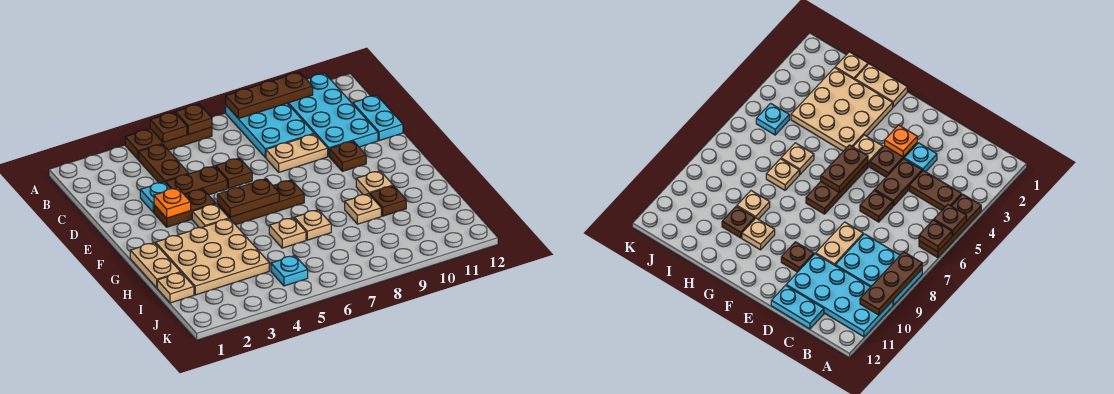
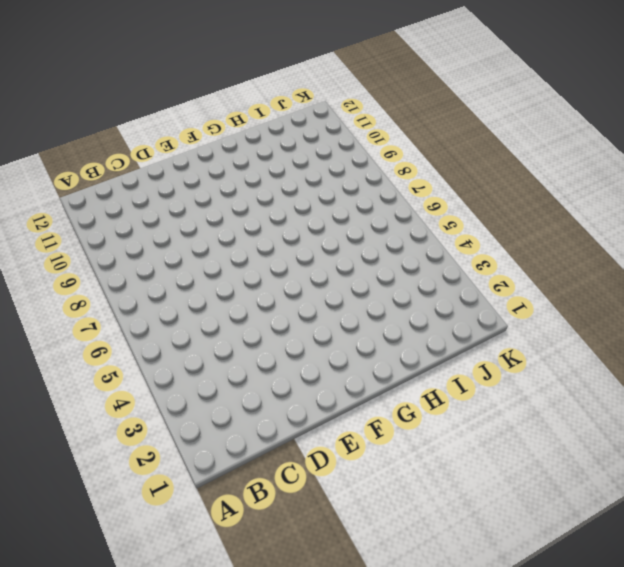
none -> brown plate A4:A6 level 1
none -> cyan plate A8:C9 level 1
none -> cyan plate A10:D11 level 1

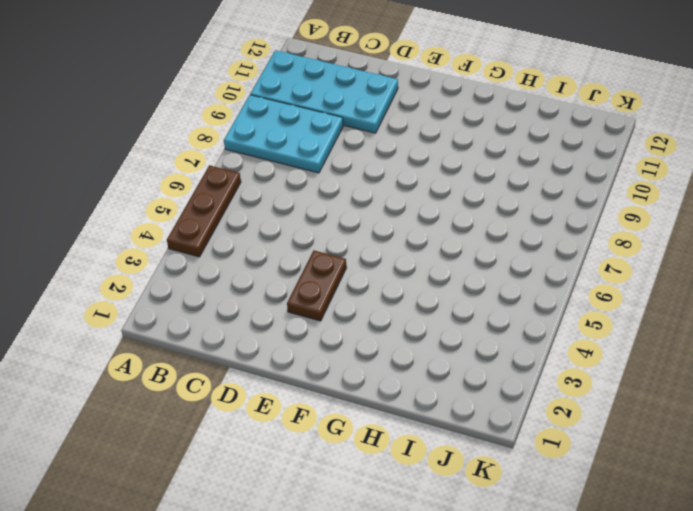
none -> brown plate B4:C4 level 1
none -> cyan plate C12:D12 level 1
none -> cyan plate D3 level 1

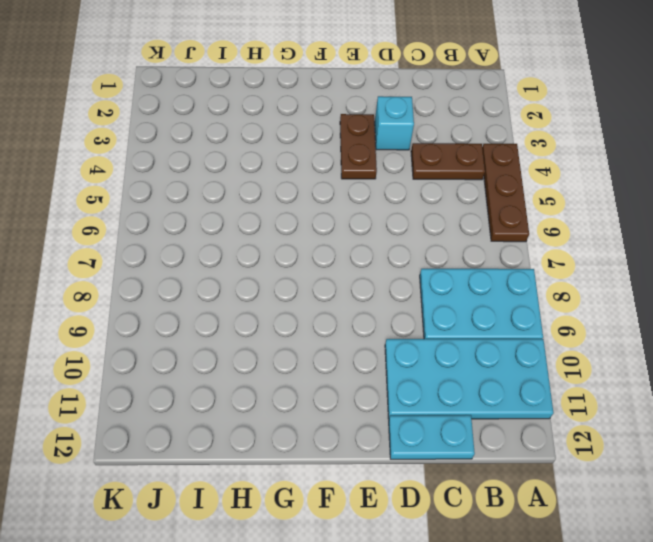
cyan brick D3 level 1 -> cyan plate D3 level 1
none -> brown plate D4:D5 level 1
none -> brown plate D6 level 1
none -> tan plate D8:D9 level 1

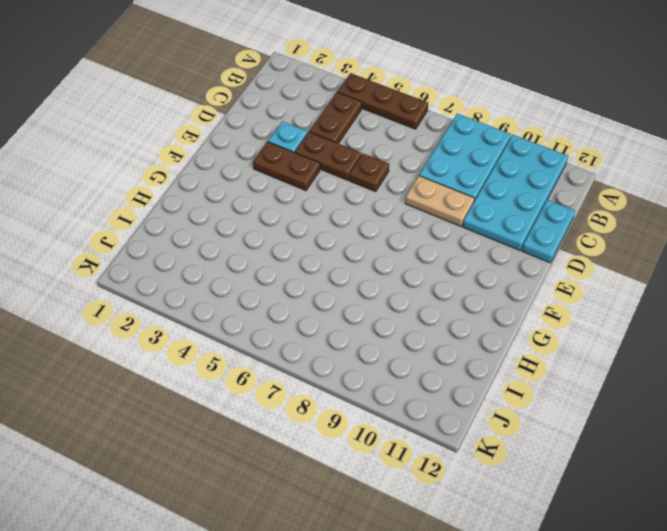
none -> brown plate E10 level 1
none -> tan plate F4 level 1
none -> brown plate F5:F7 level 1

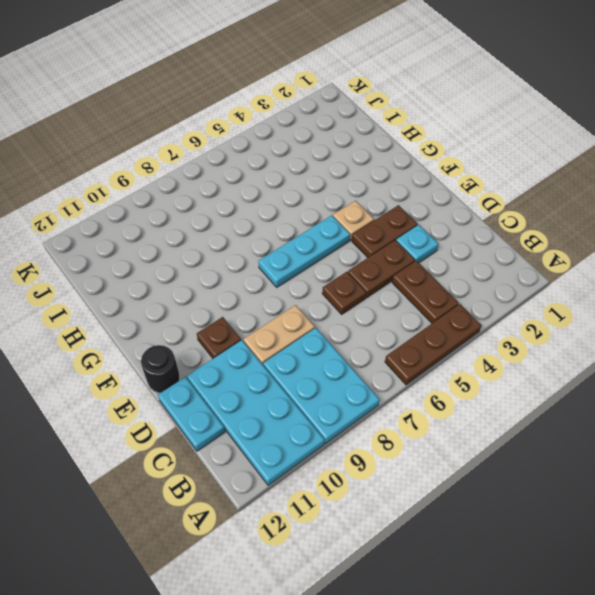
black round brick E12 level 1 -> none
cyan plate F5:F7 level 1 -> brown plate F5:F7 level 1
none -> tan plate G1:H1 level 1
none -> tan plate G2:I4 level 1
none -> tan plate G10 level 1

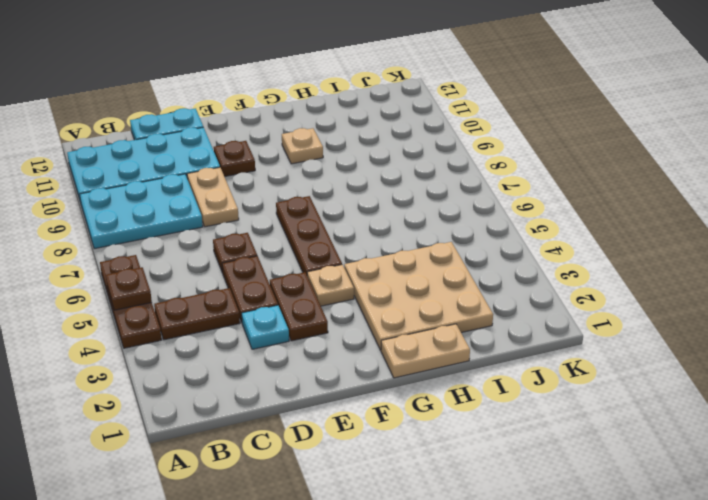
none -> tan plate H6 level 1
none -> tan plate H7 level 1
none -> tan plate H9 level 1

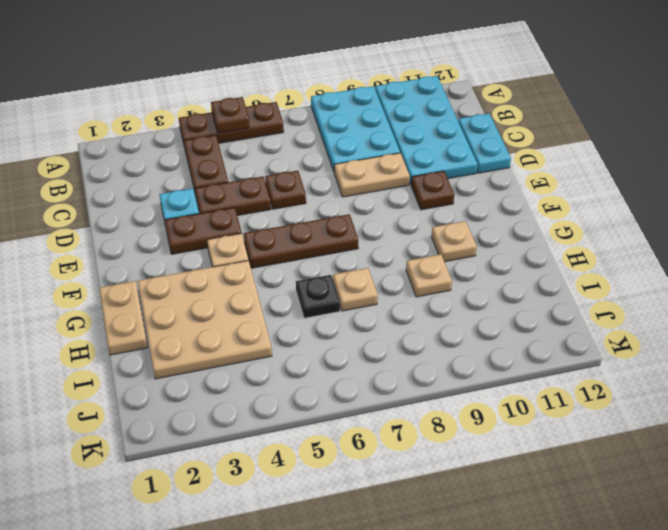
black plate H6 level 1 -> tan plate H6 level 1
none -> brown plate H10 level 1
none -> tan plate I1 level 1
none -> cyan plate J5 level 1

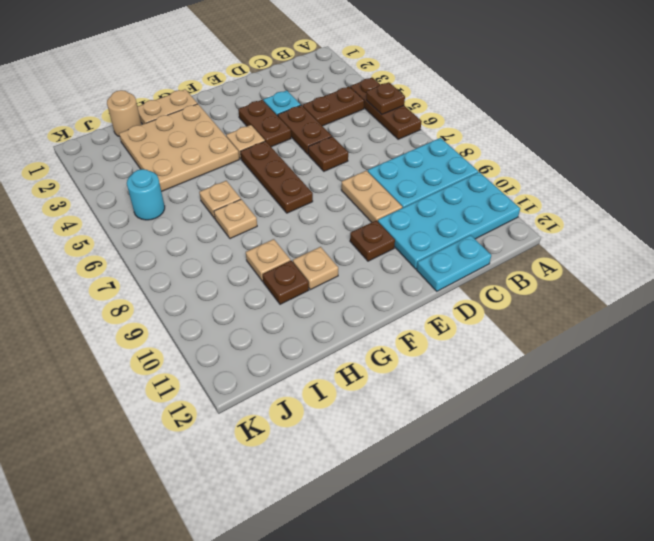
tan round brick I1 level 1 -> tan plate I1 level 1
cyan round brick J5 level 1 -> cyan plate J5 level 1
none -> brown plate A6 level 2
none -> brown plate A8:A10 level 2
none -> orange plate E3 level 2

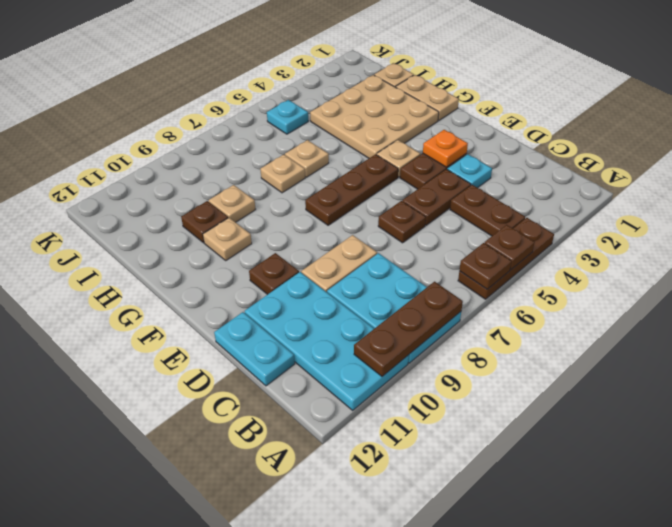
none -> brown plate F5:F6 level 2

